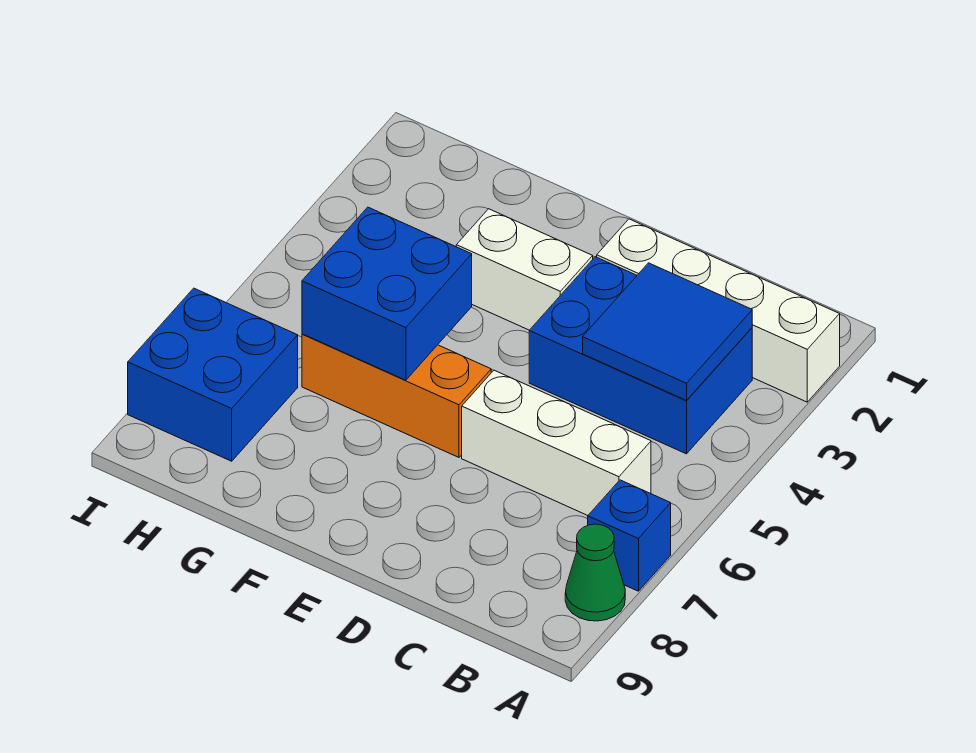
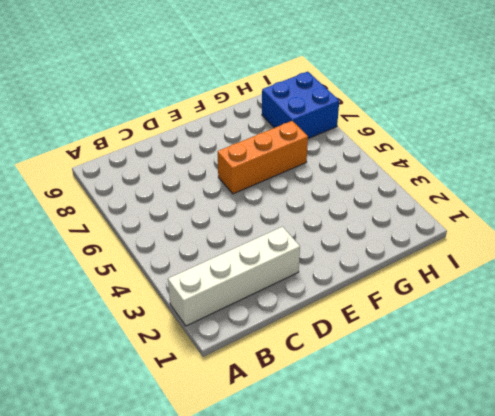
none -> blue brick A7 level 1
none -> green cone A8 level 1

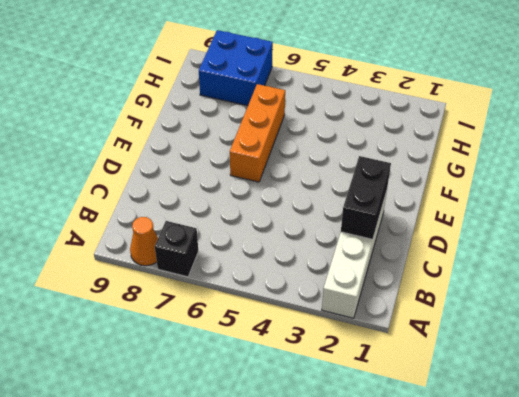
black brick A7 level 1 -> blue brick A7 level 1
orange cone A8 level 1 -> green cone A8 level 1
black brick C2:D2 level 2 -> none
none -> blue brick B3:D4 level 1
none -> white brick B6:D6 level 1

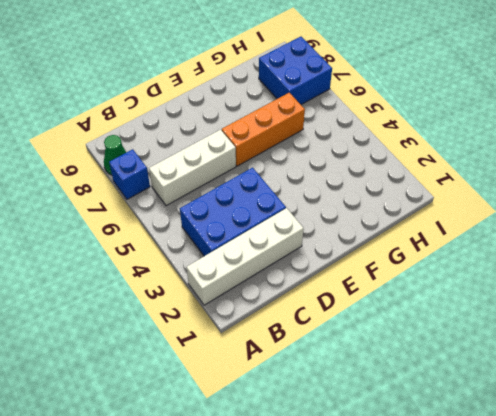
none -> white brick E3:F3 level 1
none -> blue tile B3:C4 level 2

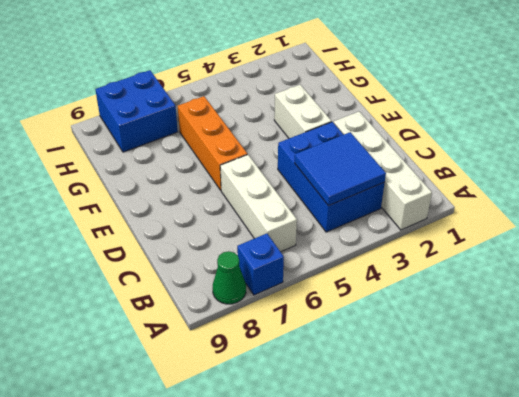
none -> blue brick F5:G6 level 2

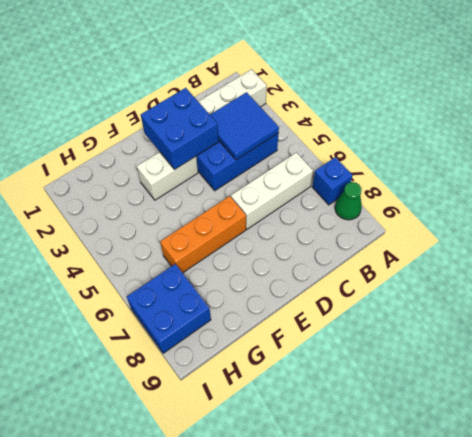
blue brick D2:E3 level 2 -> blue brick F5:G6 level 2

